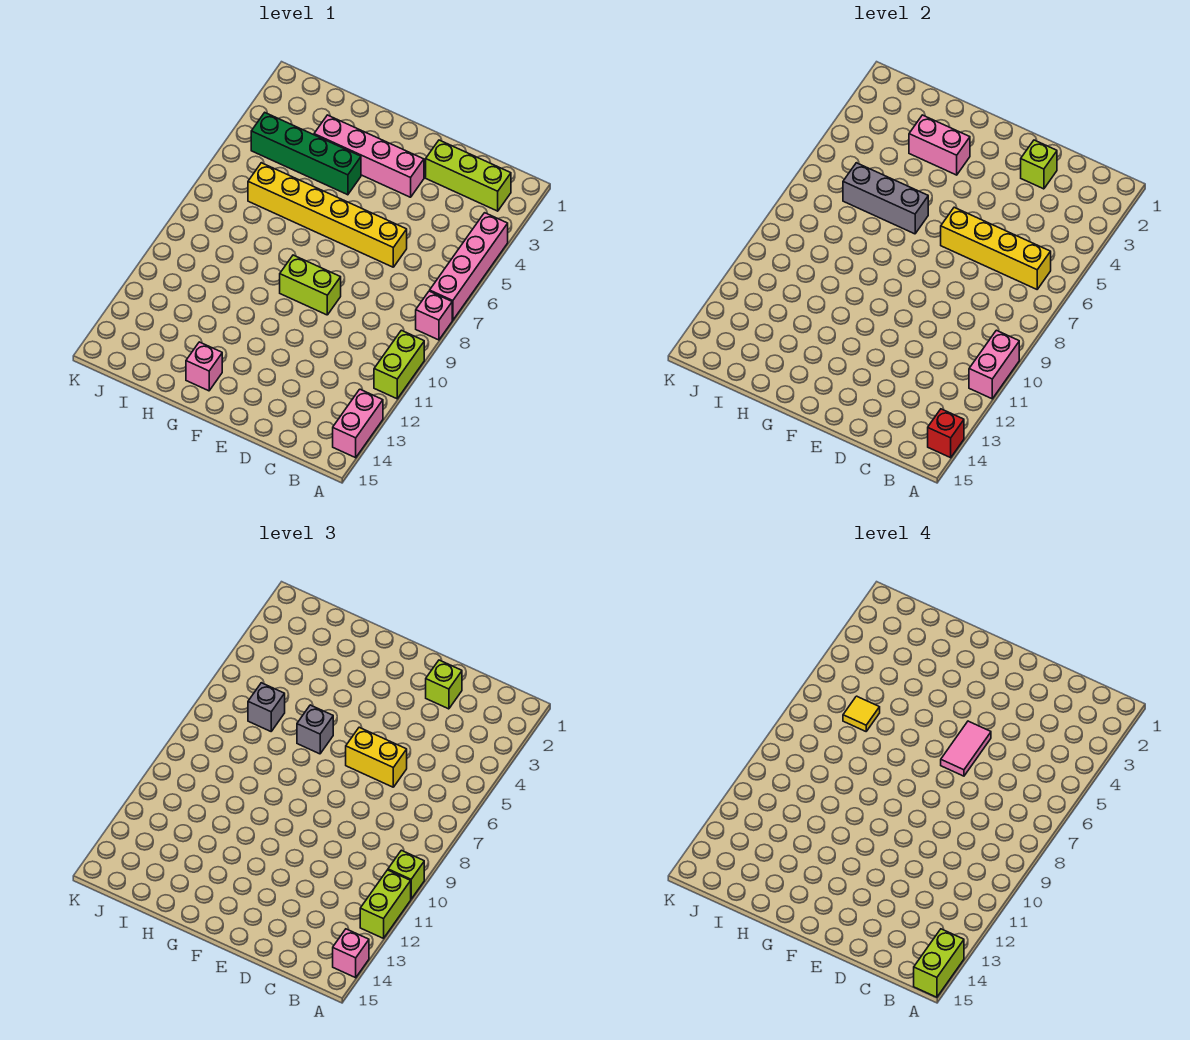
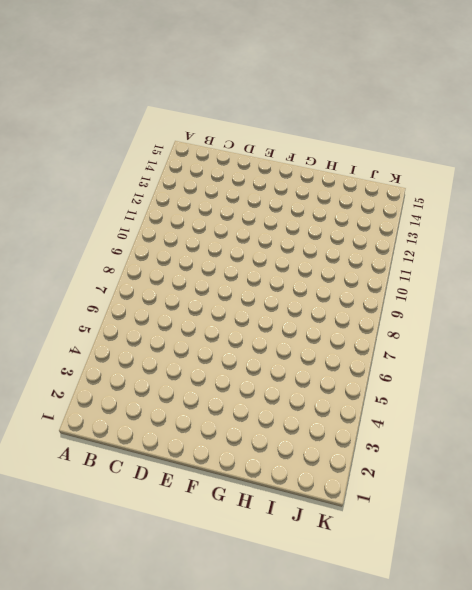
none -> pink brick A4:A7 level 1
none -> pink brick A8 level 1
none -> lime brick A10:A11 level 1

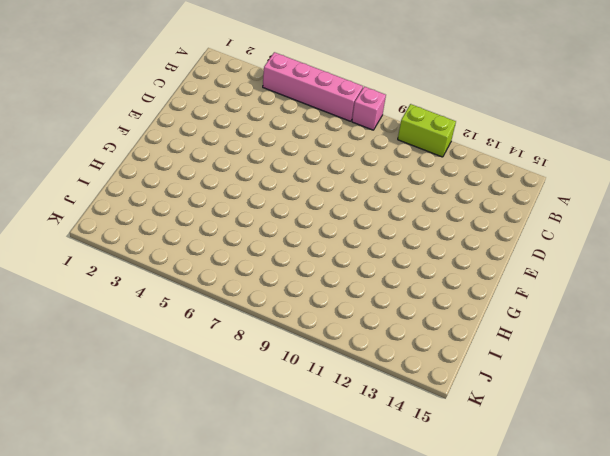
none -> pink brick A13:A14 level 1
none -> lime brick B2:D2 level 1
none -> yellow brick D6:I6 level 1

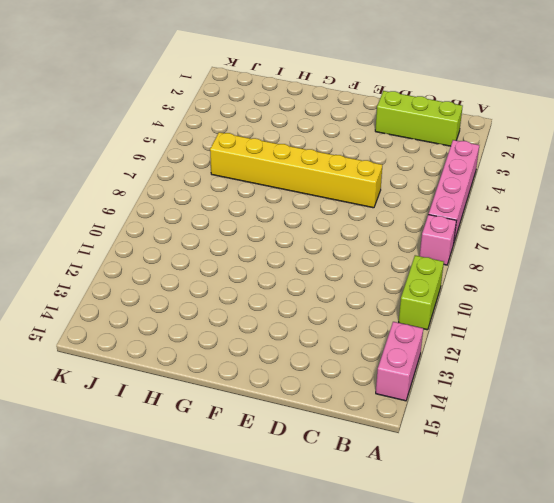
none -> pink brick E3:H3 level 1
none -> lime brick E9:F9 level 1
none -> green brick G4:J4 level 1

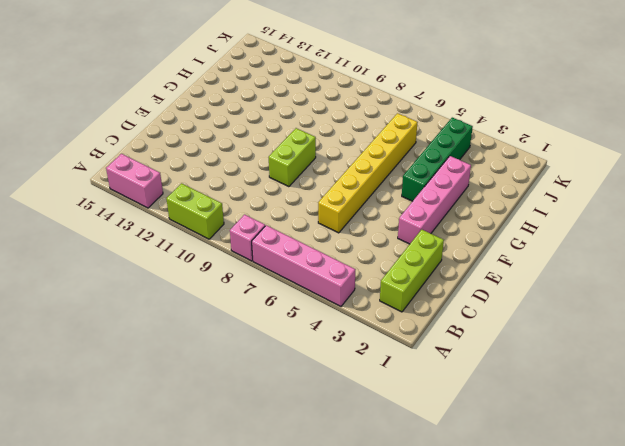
none -> pink brick G14 level 1
none -> pink brick A10:A11 level 2
none -> red brick A14 level 2

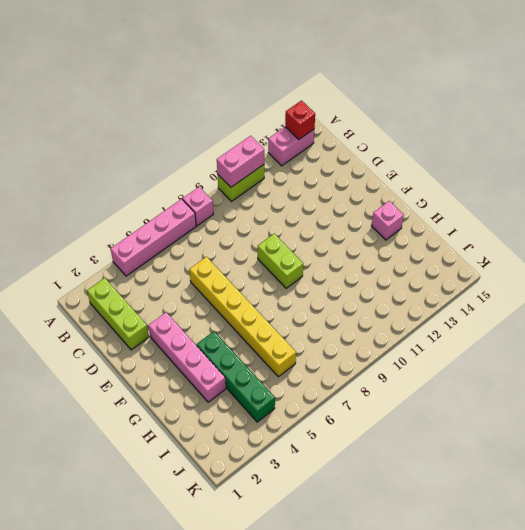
none -> yellow brick B6:E6 level 2
none -> lime brick D2 level 2
none -> pink brick G3:H3 level 2

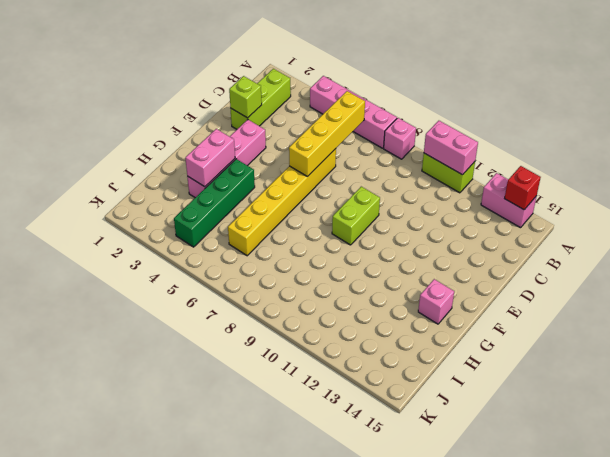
none -> grey brick G6:I6 level 2
none -> lime brick A10 level 3
none -> lime brick A11:A12 level 3

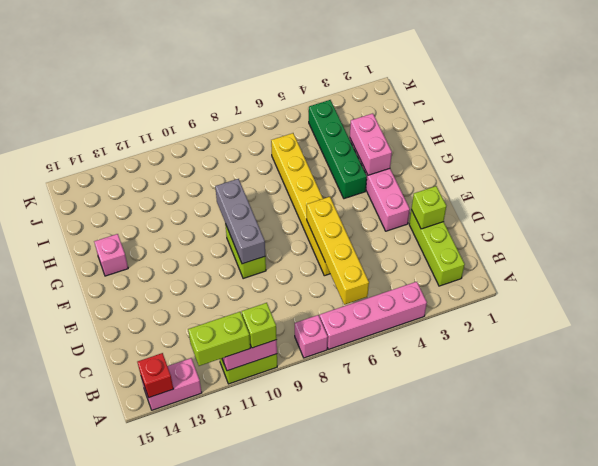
grey brick E9:G9 level 2 -> grey brick G6:I6 level 2
none -> pink brick A14 level 3
none -> lime brick D2 level 3
none -> yellow brick D6:E6 level 3

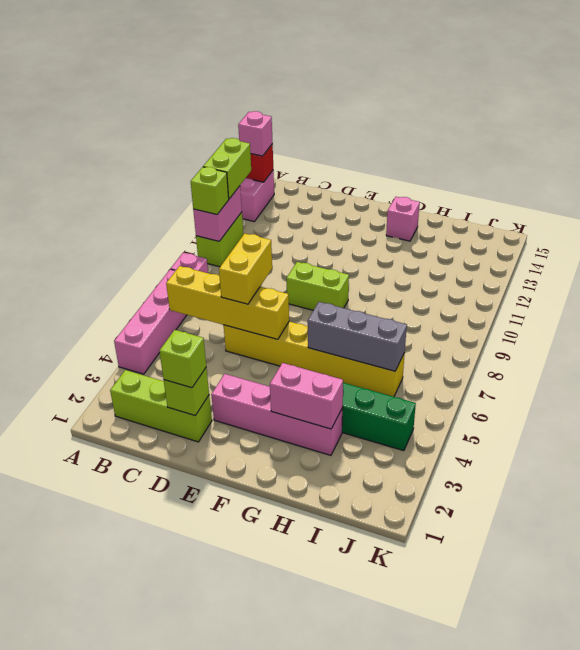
yellow brick D6:D7 level 3 -> yellow brick D6:E6 level 3
none -> grey brick G6 level 3
none -> grey brick I6 level 3
none -> lime brick A14:A15 level 4

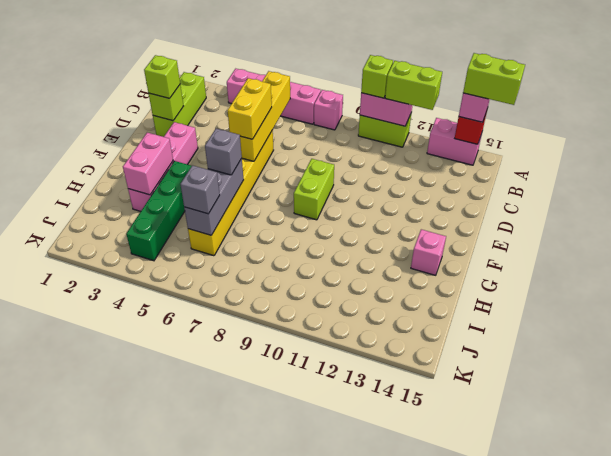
none -> pink tile E5:E6 level 4
none -> yellow tile I6 level 4

